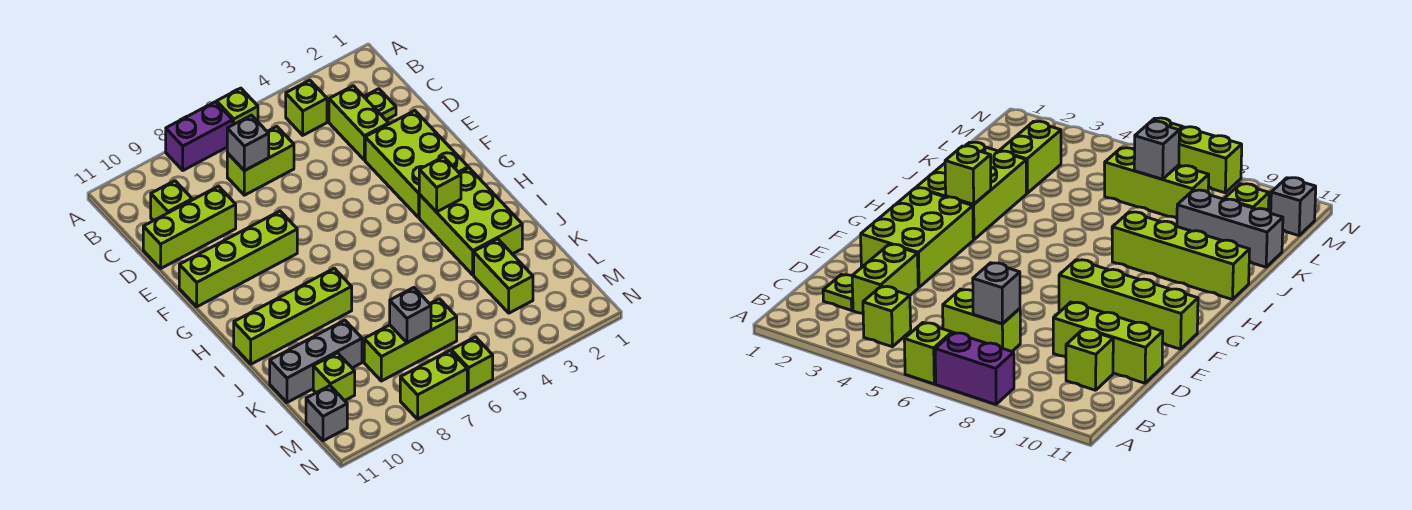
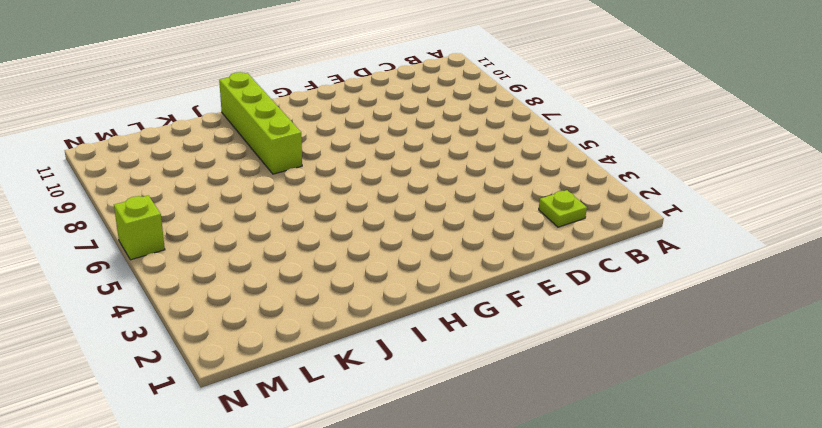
none -> lime brick A6 level 1
none -> purple brick A7:A8 level 1
none -> lime brick B4 level 1

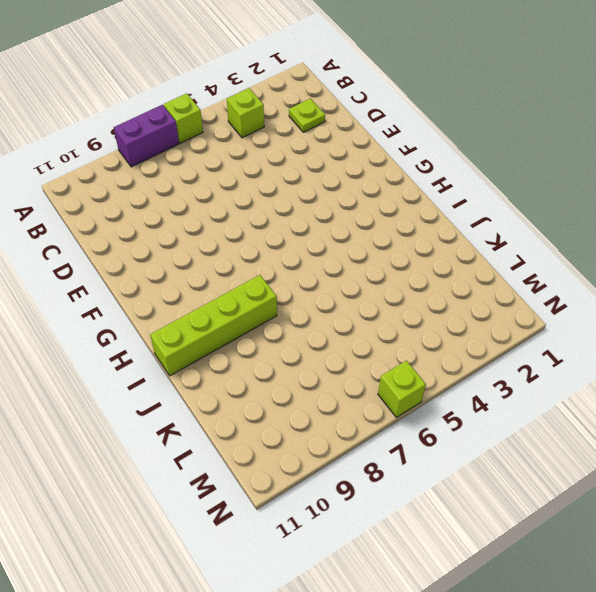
none -> lime brick C3:D3 level 1
none -> lime brick C6:C7 level 1
none -> lime brick C10 level 1

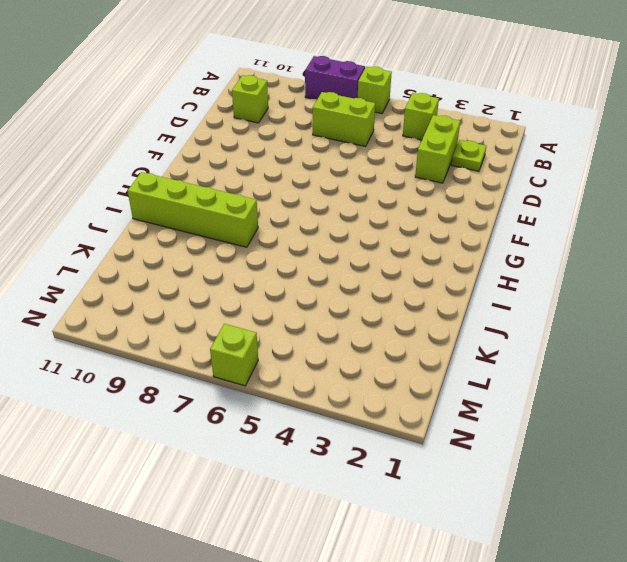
none -> lime brick D9:D11 level 1
none -> lime brick E2:G3 level 1
none -> lime brick F8:F11 level 1

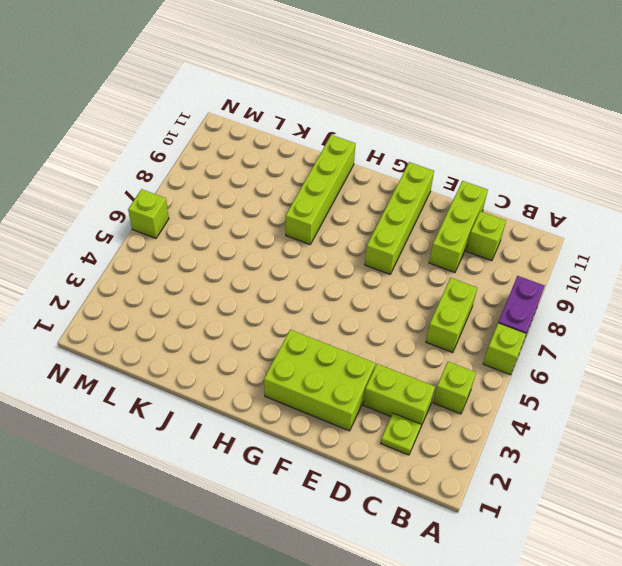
none -> lime brick H2:J3 level 1
none -> lime brick K3:L3 level 1
none -> grey brick K9:K11 level 1

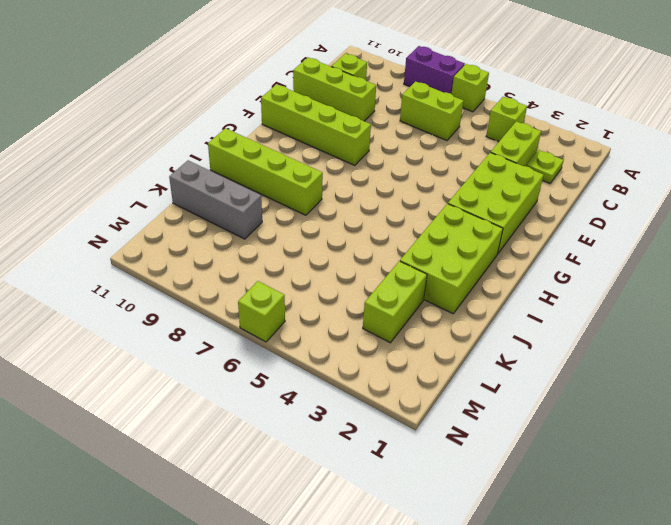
none -> lime brick L6:L8 level 1
none -> lime brick L10 level 1
none -> grey brick M11 level 1

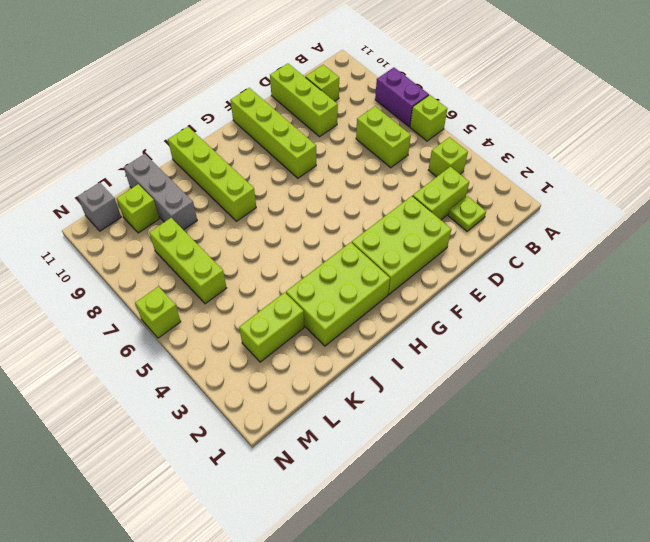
none -> lime brick N7:N8 level 1
none -> grey brick C7 level 2
none -> lime brick H3 level 2

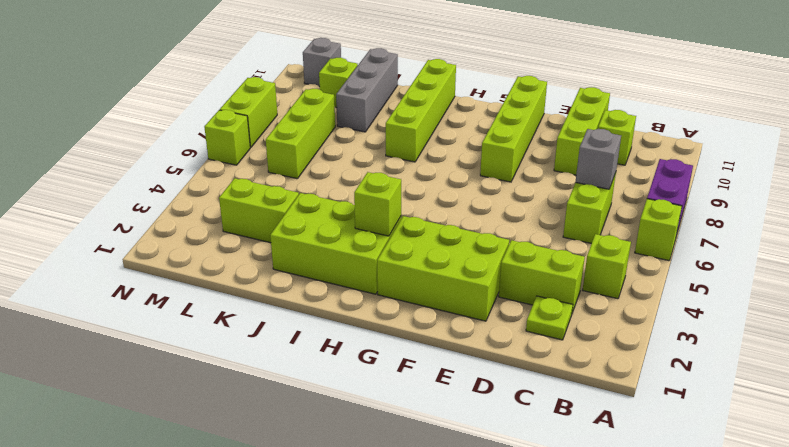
none -> grey brick L7 level 2

